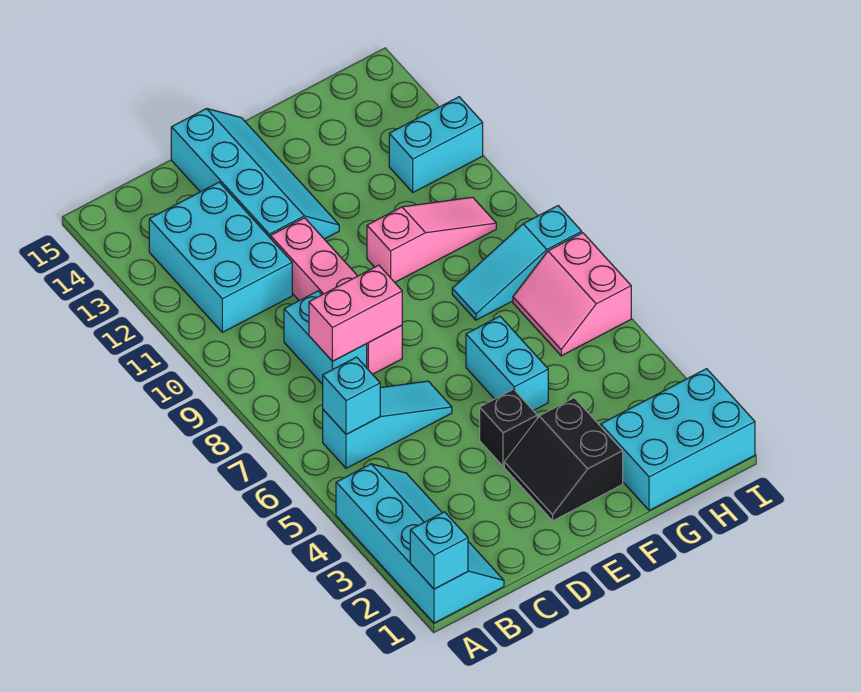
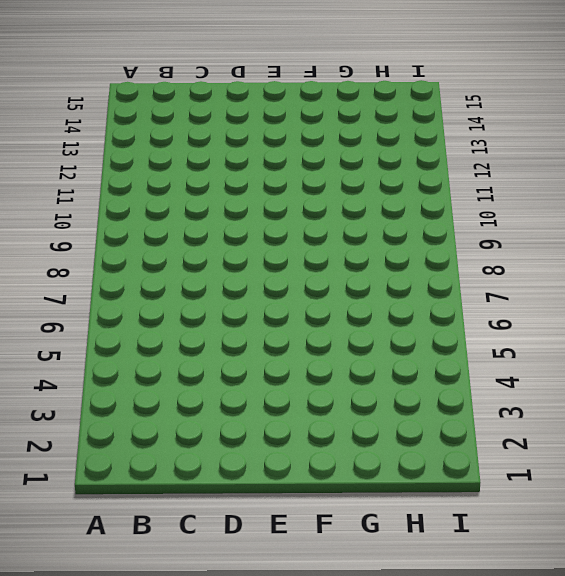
none -> cyan slope A1:B4 level 1 top A
none -> cyan slope B6:D6 level 1 top B
none -> cyan brick B11:C13 level 1

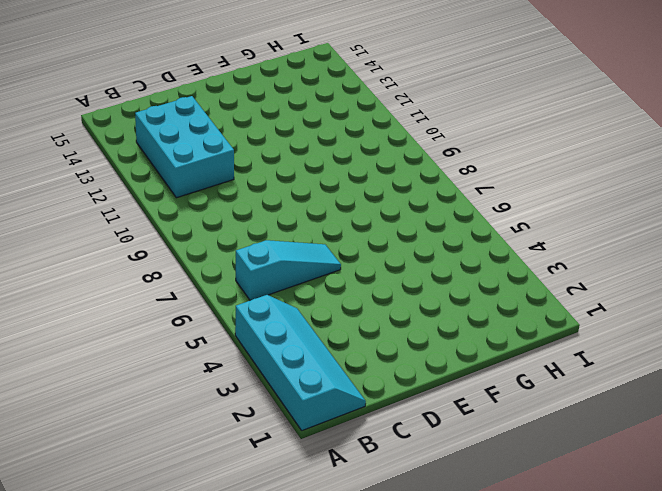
none -> cyan brick C8:C9 level 1
none -> pink brick D8:D11 level 1
none -> cyan slope D12:E15 level 1 top D

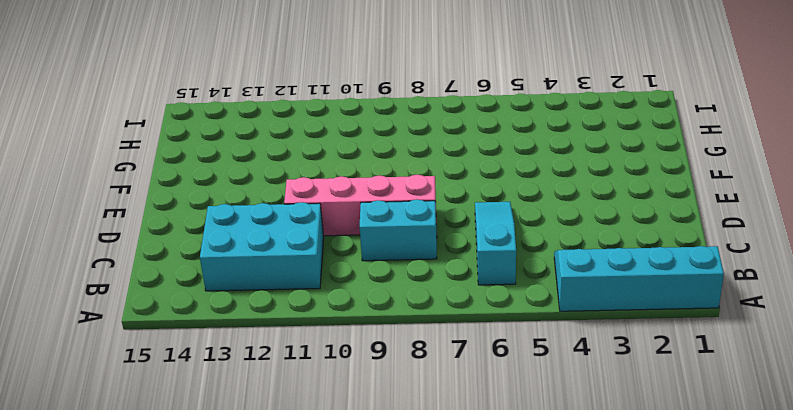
none -> cyan slope D12:E15 level 1 top D
none -> black slope E2:F3 level 1 top F
none -> black brick E4 level 1

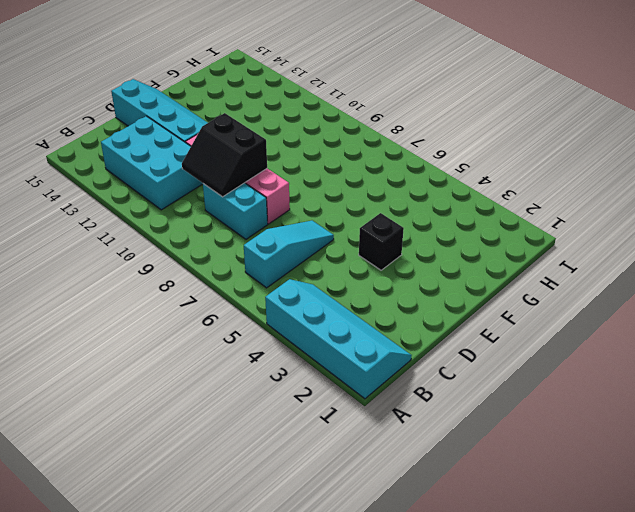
black slope C9:D10 level 2 top D -> black slope E2:F3 level 1 top F
none -> cyan brick F5:F6 level 1
none -> pink slope F10:H10 level 1 top F
none -> cyan brick G1:I2 level 1

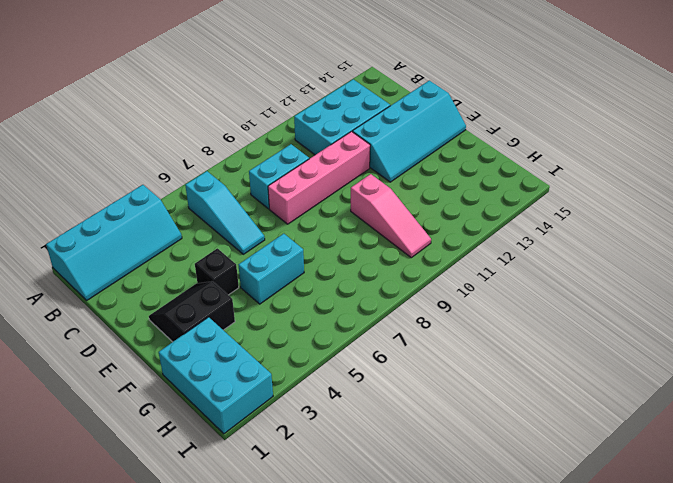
none -> cyan slope G8:I8 level 1 top I
none -> pink slope H6:I7 level 1 top I
none -> cyan brick H12:I12 level 1

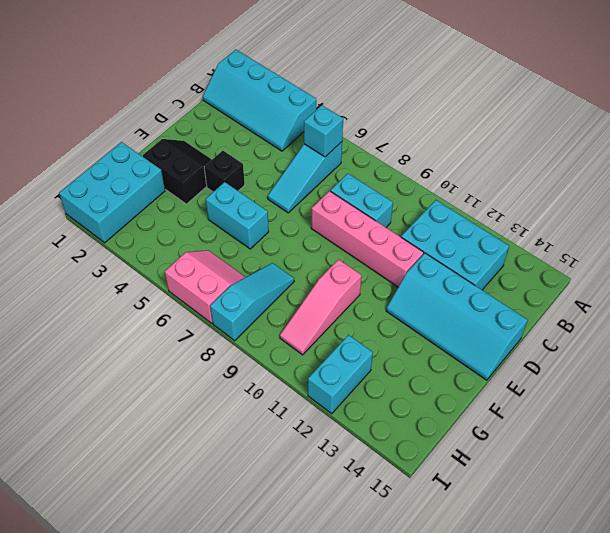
none -> cyan brick A1 level 2
none -> pink brick C8:D8 level 2

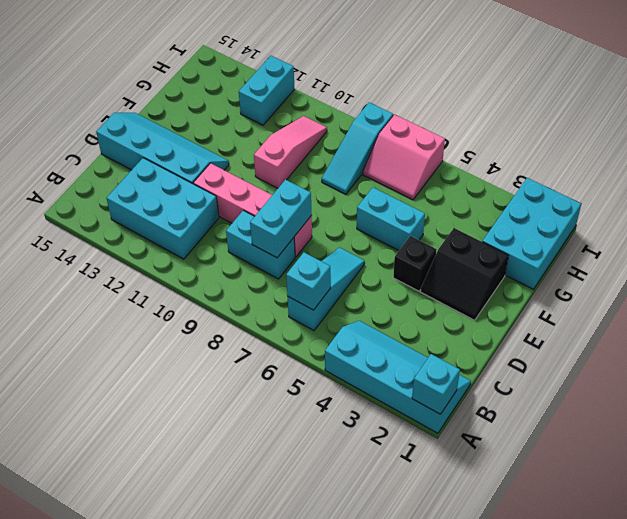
cyan brick C8:D8 level 2 -> pink brick C8:D8 level 2

